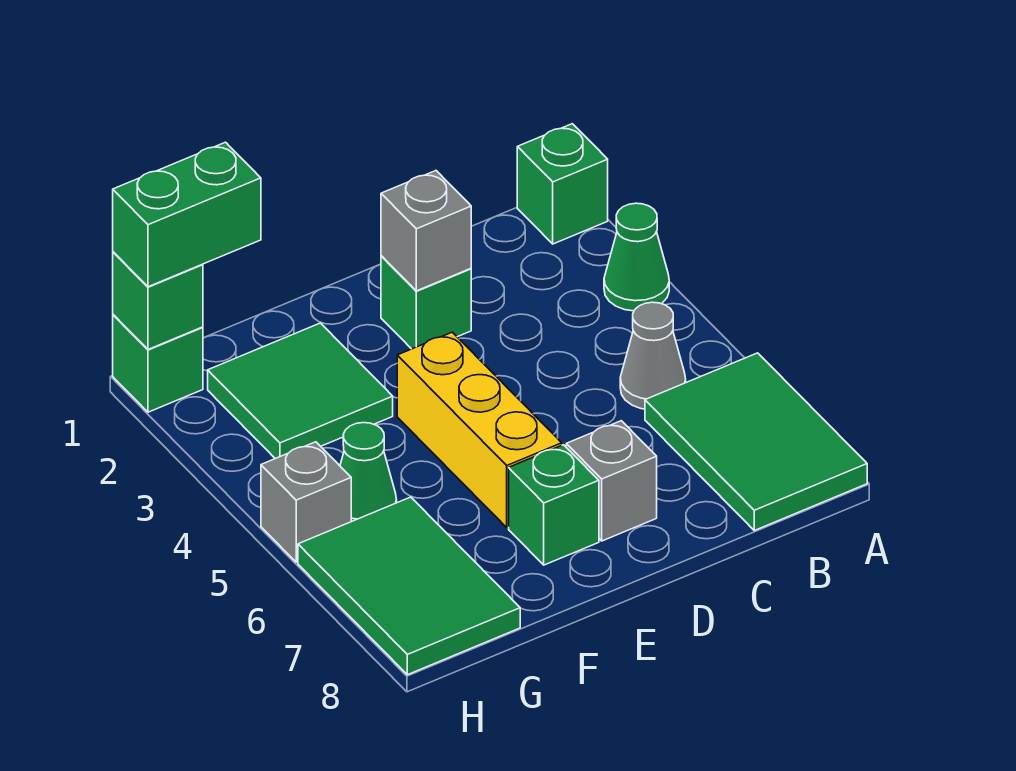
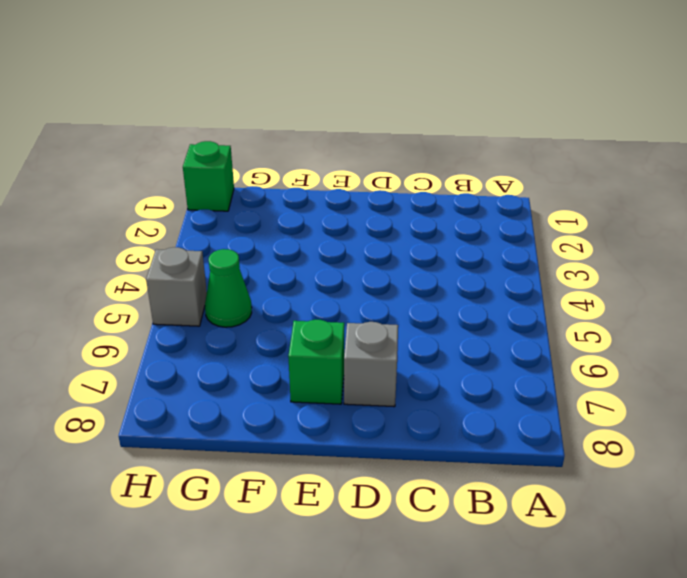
none -> green brick A1 level 1
none -> green cone A3 level 1
none -> green tile A6:B8 level 1

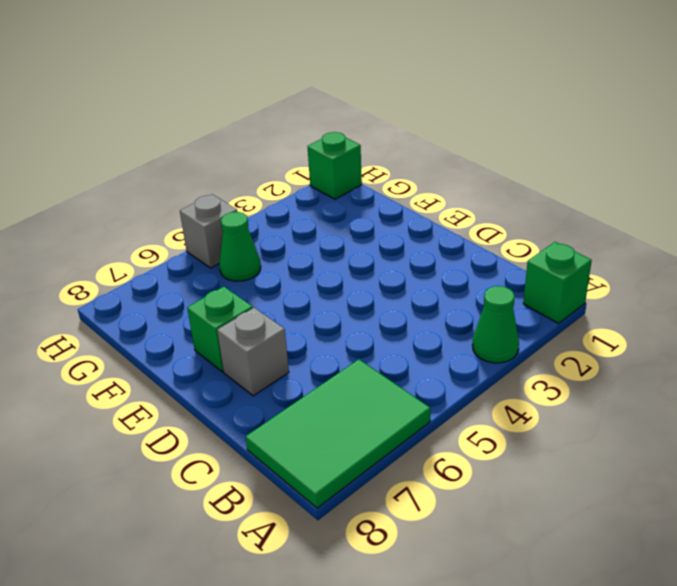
none -> grey cone B5 level 1
none -> green brick D2 level 1
none -> yellow brick E4:E6 level 1

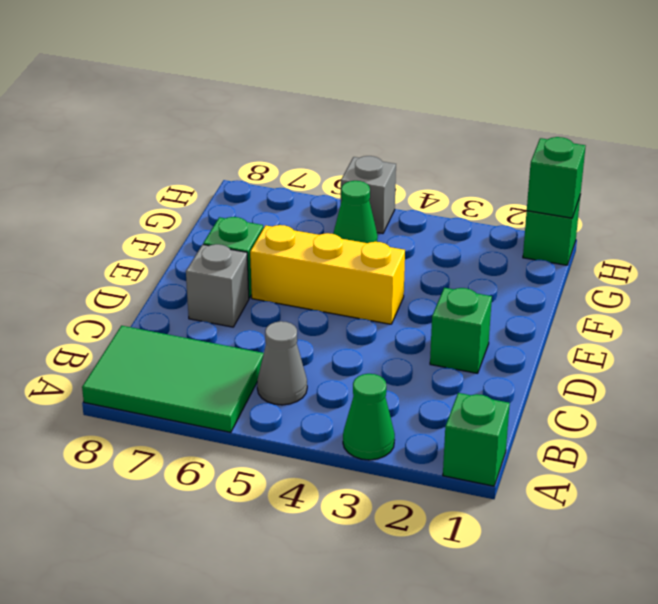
none -> green tile F2:G3 level 1
none -> green tile G6:H8 level 1
none -> grey brick D2 level 2

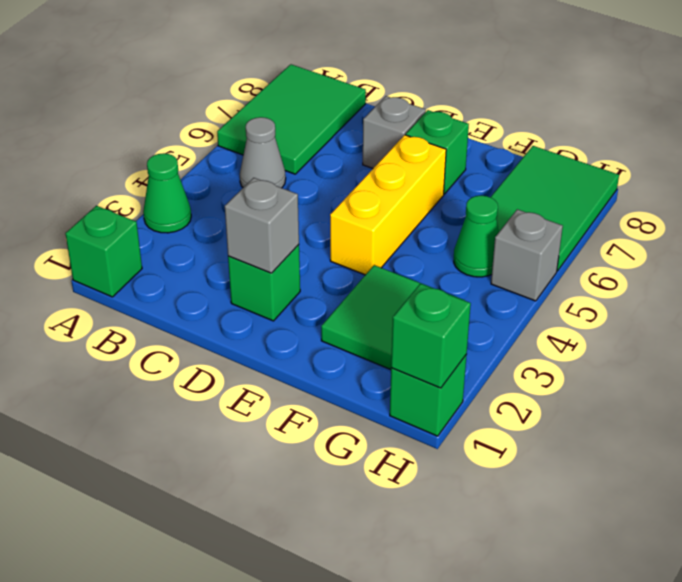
none -> green brick G1:H1 level 3

